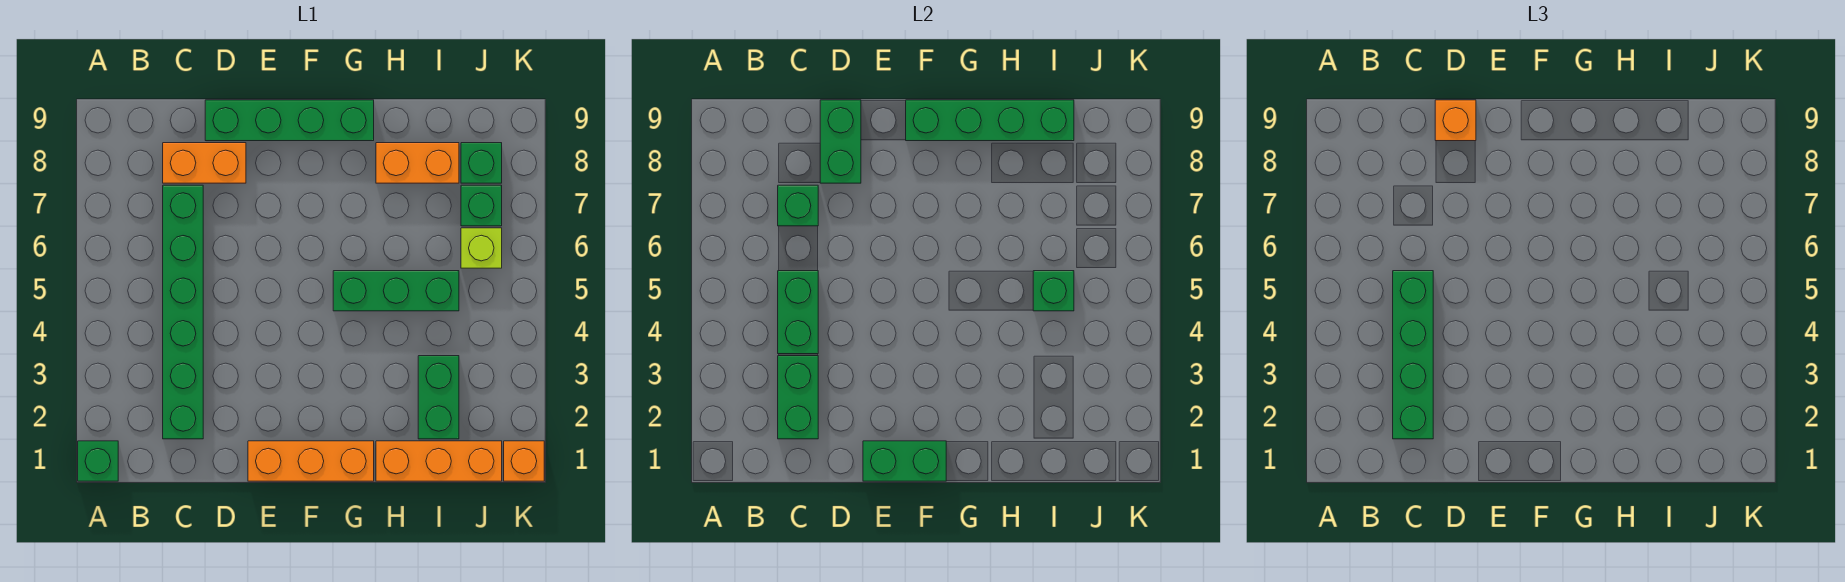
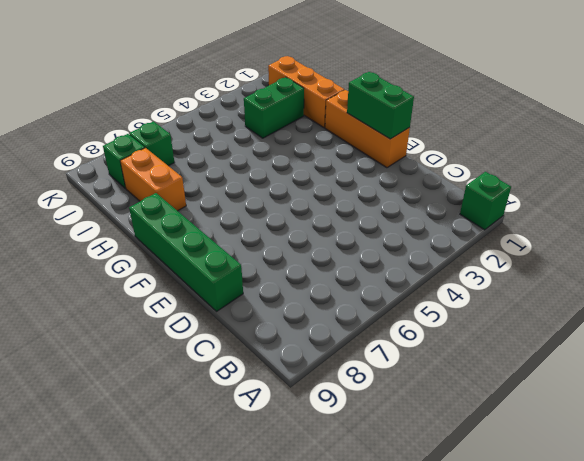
none -> green brick C2:C7 level 1
none -> orange brick C8:D8 level 1
none -> green brick G5:I5 level 1

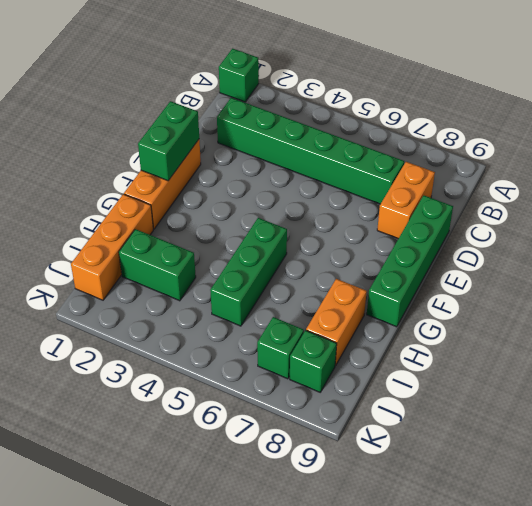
none -> lime brick J6 level 1
none -> orange brick K1 level 1
none -> green brick C2:C3 level 2

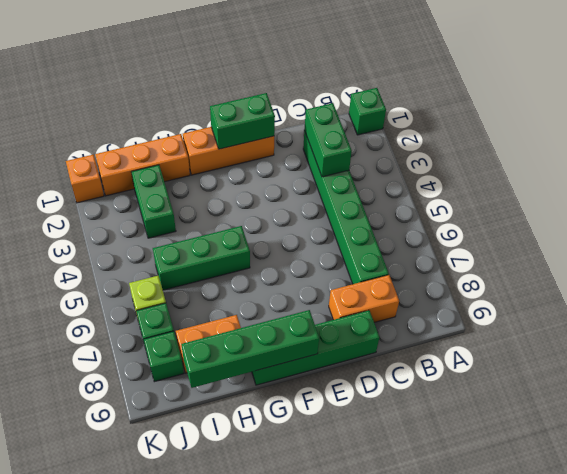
none -> green brick C4:C5 level 2
none -> green brick C7 level 2
none -> green brick D8:D9 level 2

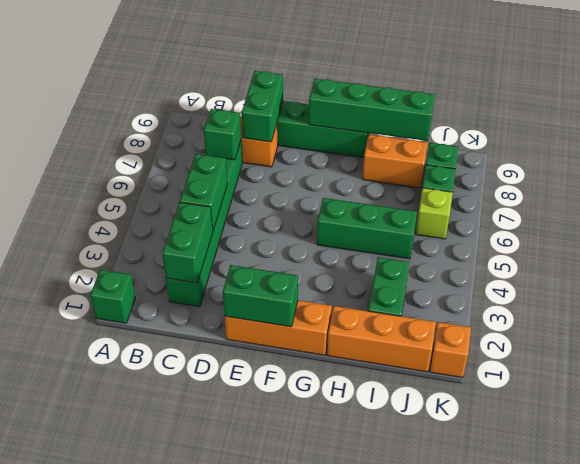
none -> green brick I5 level 2
none -> green brick C2:C5 level 3
none -> orange brick D9 level 3

